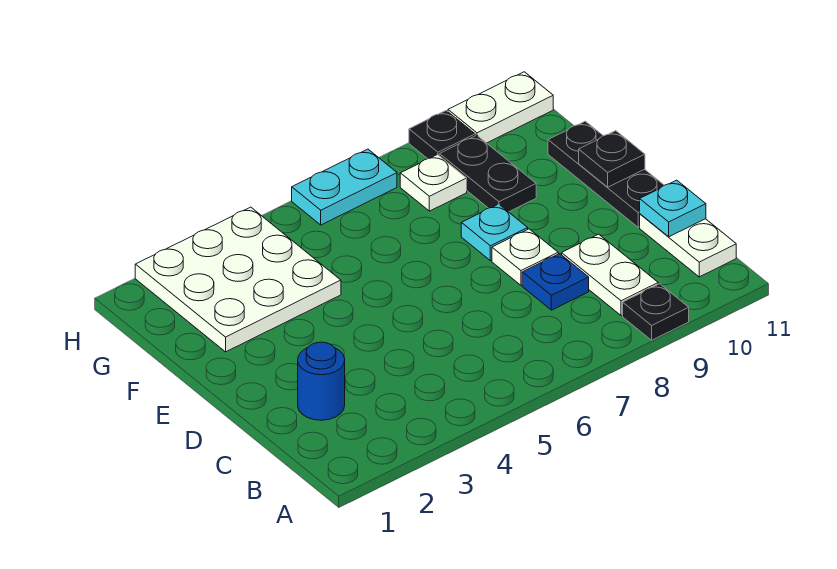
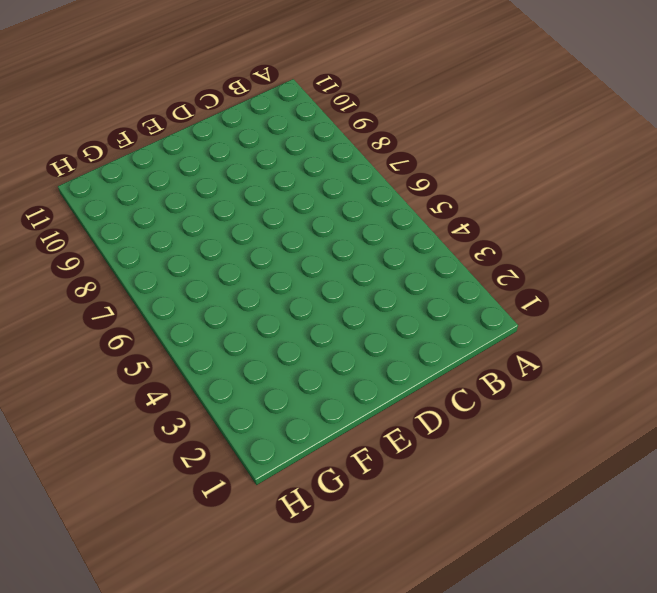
none -> black plate A9 level 1
none -> white plate B9:C9 level 1
none -> white plate B11:C11 level 1

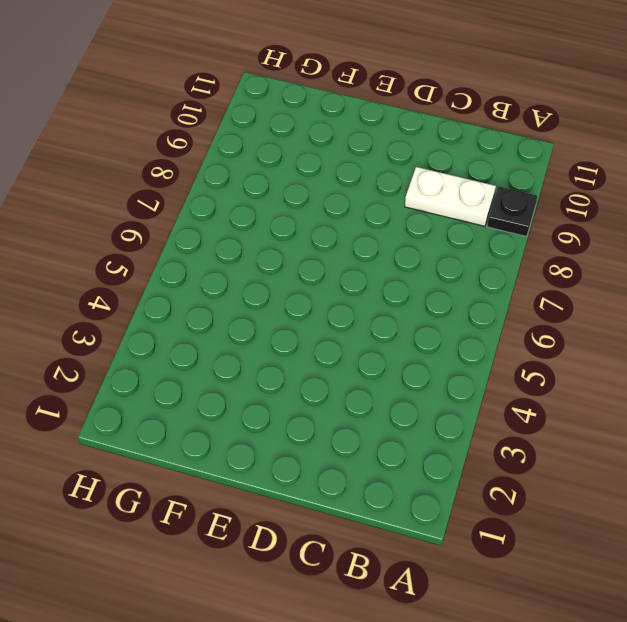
none -> white plate B11:C11 level 1
none -> blue round brick C2 level 1
none -> blue plate C8 level 1

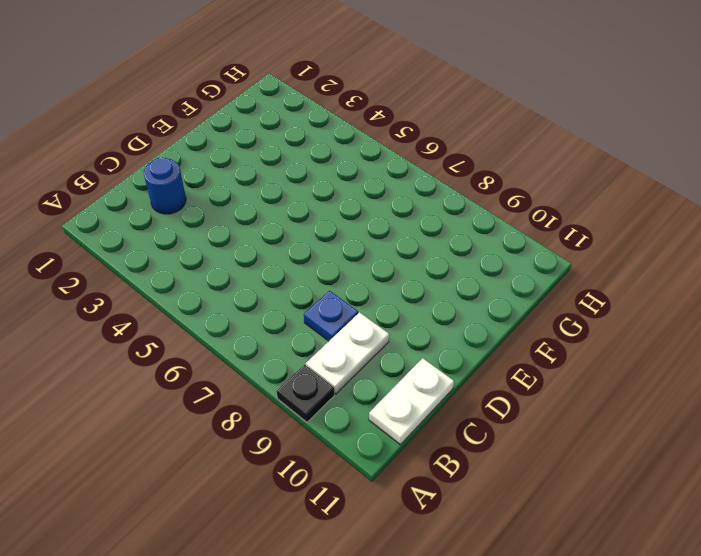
none -> white plate D8 level 1
none -> black plate D11:F11 level 1
none -> cyan plate E8 level 1

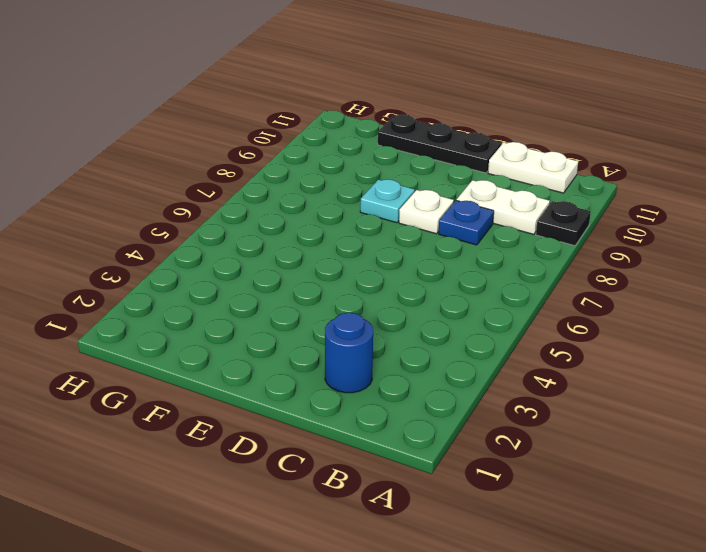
none -> white plate F2:H4 level 1
none -> black plate F9:G9 level 1
none -> white plate G8 level 1

